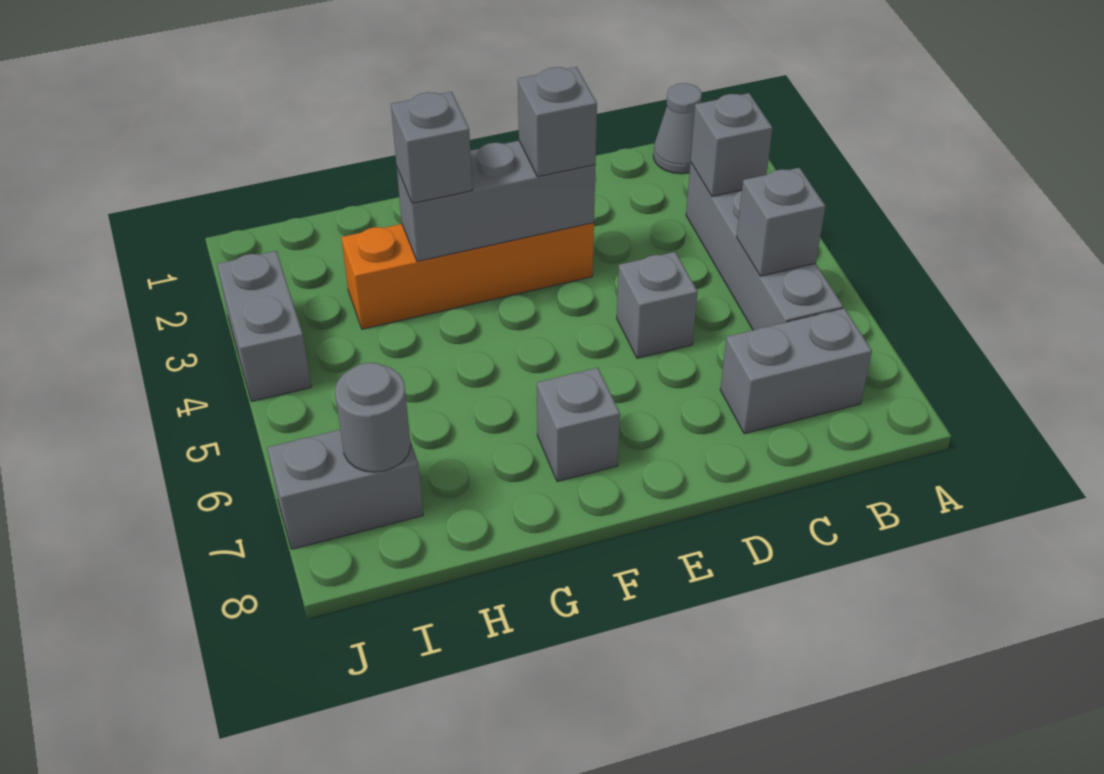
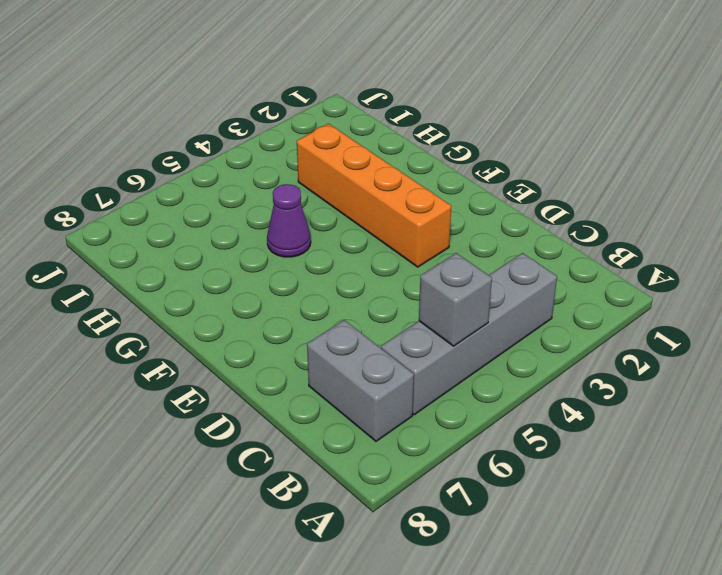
purple cone G5 level 1 -> none
none -> grey cone B1 level 1
none -> grey brick D5 level 1
none -> grey brick F7 level 1

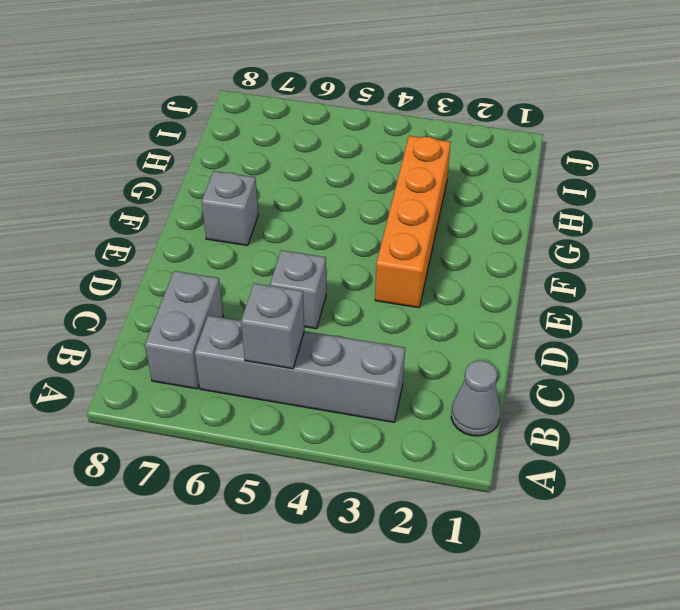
none -> grey brick I7:J7 level 1
none -> grey brick J3:J4 level 1
none -> grey brick B3 level 2

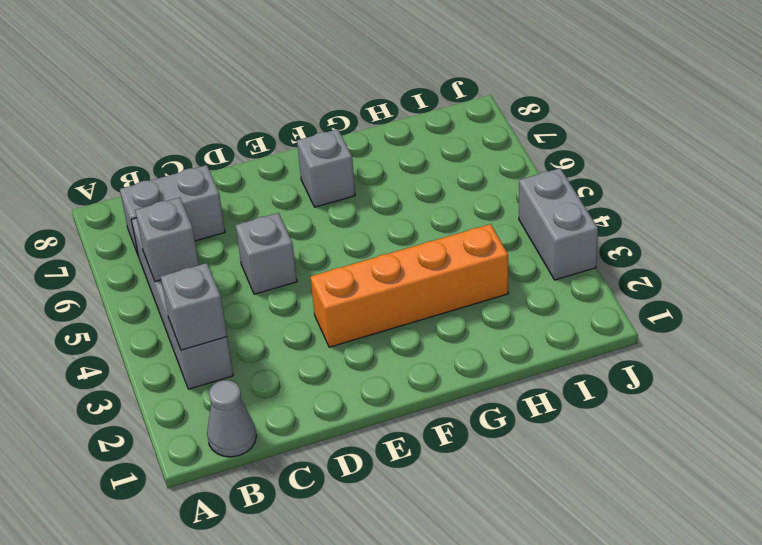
none -> grey brick I7:J7 level 1
none -> grey brick E3:G3 level 2
none -> grey round brick I7 level 2

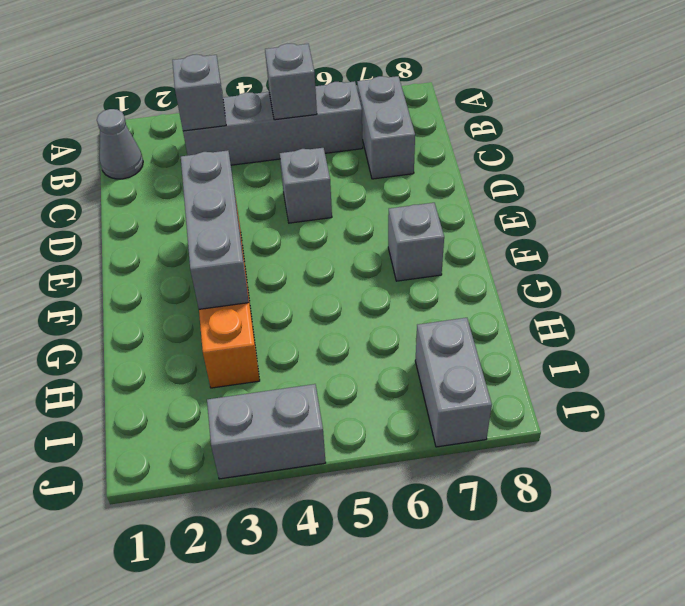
none -> grey round brick I7 level 2
none -> grey brick E3 level 3
none -> grey brick G3 level 3

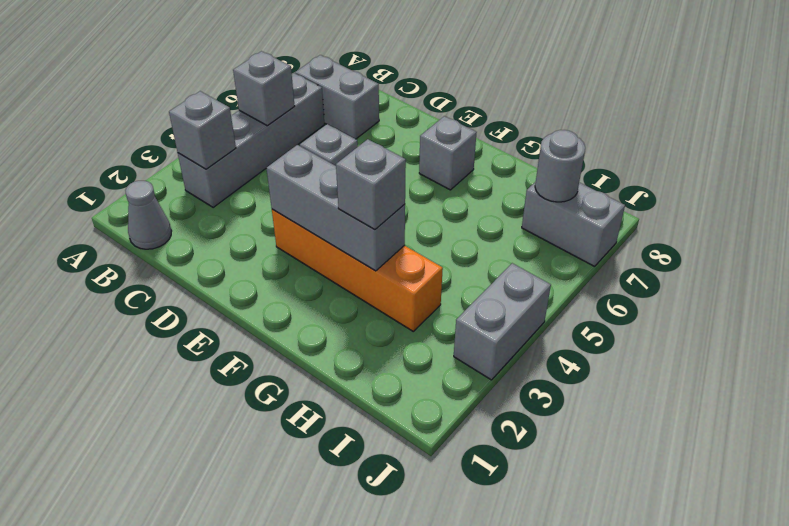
none -> grey brick E3 level 3

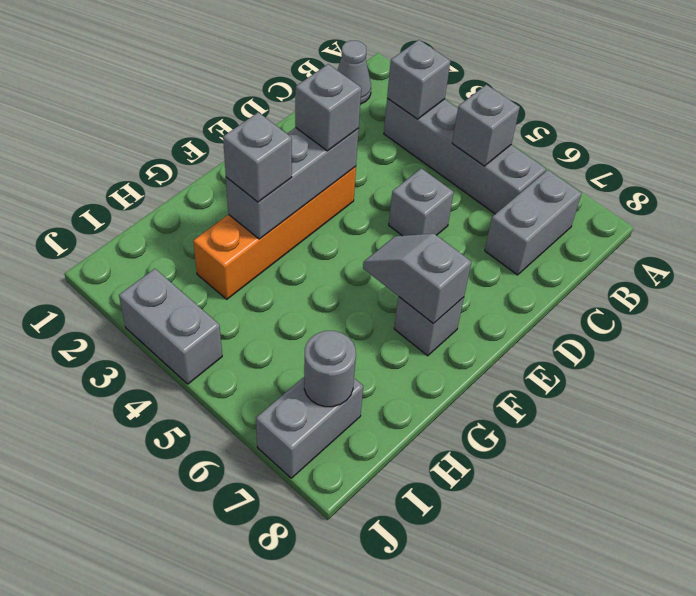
grey slope F6:F7 level 2 top 7 -> none

